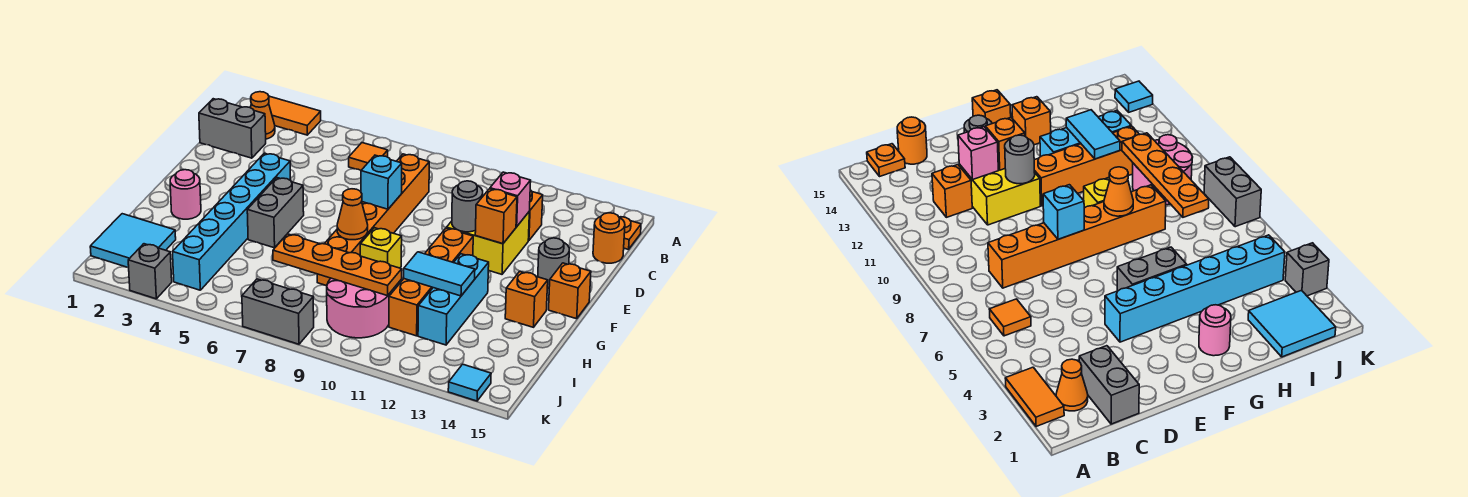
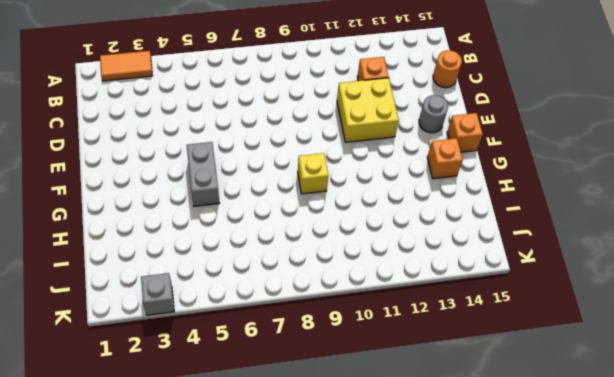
none -> orange cone B2 level 1
none -> orange tile B6 level 1
none -> orange plate B15 level 1
none -> grey brick C1:C2 level 1

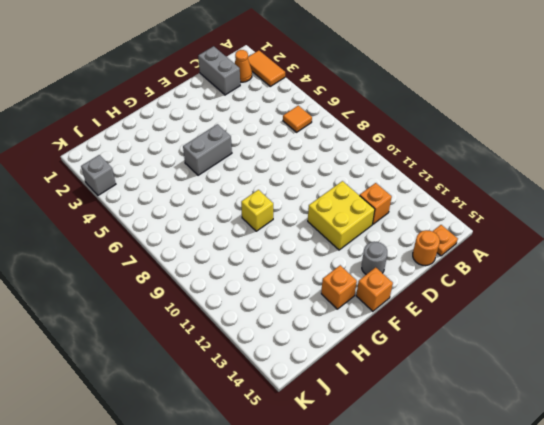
none -> orange brick C8:H8 level 1
none -> cyan brick E4:J4 level 1
none -> orange brick F11:I11 level 1
none -> pink round brick G2 level 1

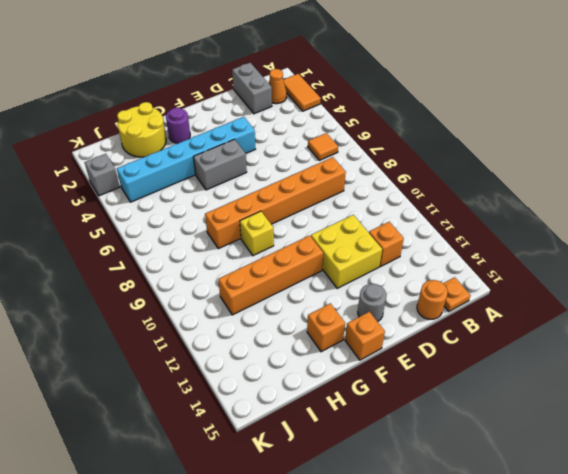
purple round brick G2 level 1 -> pink round brick G2 level 1
yellow round brick H1:I2 level 1 -> cyan tile I1:J2 level 1
none -> cyan brick G12:I12 level 1
none -> pink round brick I9:J10 level 1
none -> grey brick K7:K8 level 1
none -> cyan tile K14 level 1

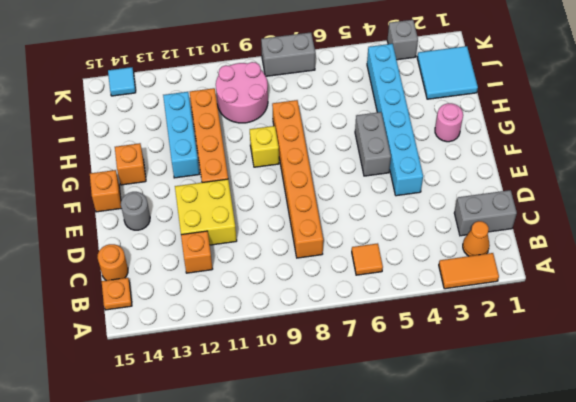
none -> pink brick D12 level 2
none -> cyan brick E8 level 2
none -> grey round brick E11 level 2
none -> orange brick E12 level 2

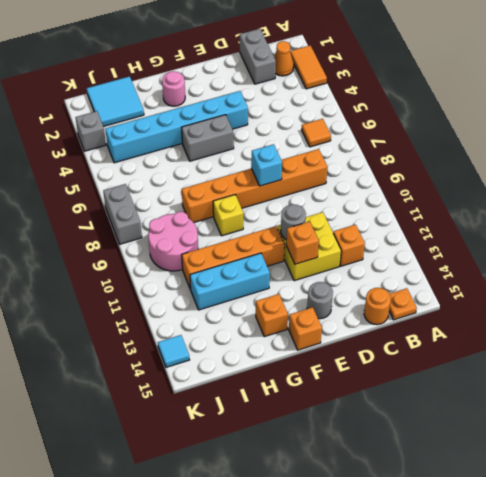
none -> pink brick D12 level 2
none -> orange cone G8 level 2
none -> cyan tile H11:H12 level 2
none -> orange plate I7:I10 level 2

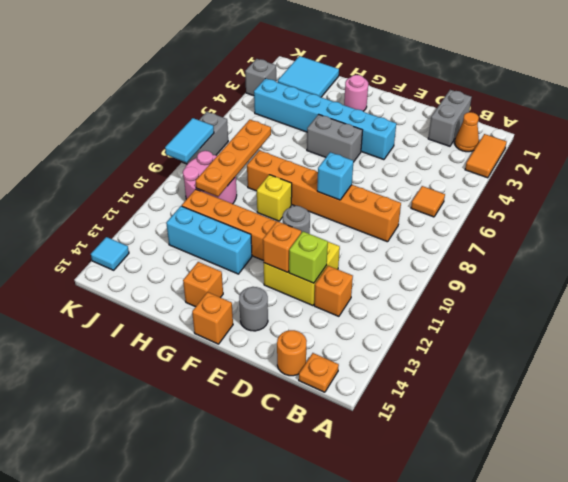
lime brick D12 level 2 -> pink brick D12 level 2
cyan tile K8:K9 level 2 -> cyan tile H11:H12 level 2
none -> orange cone G8 level 2

